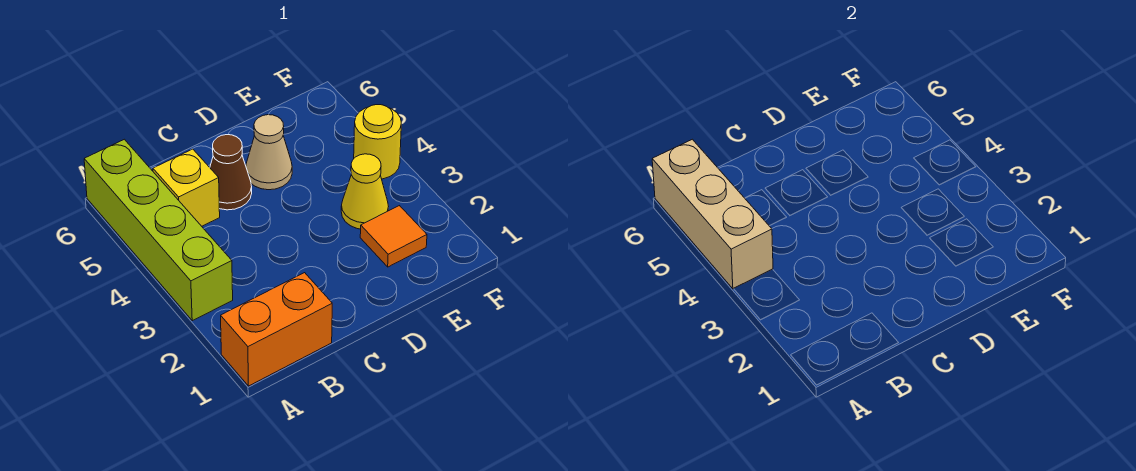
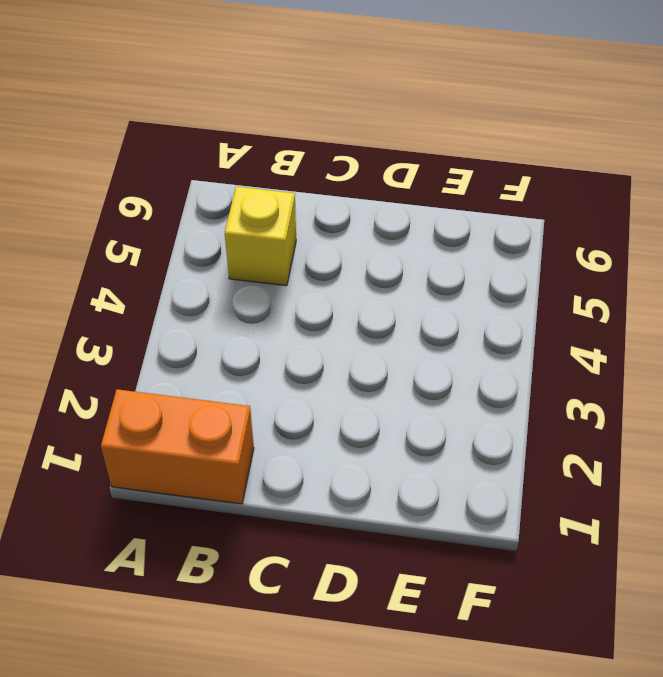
none -> lime brick A3:A6 level 1
none -> brown cone C5 level 1

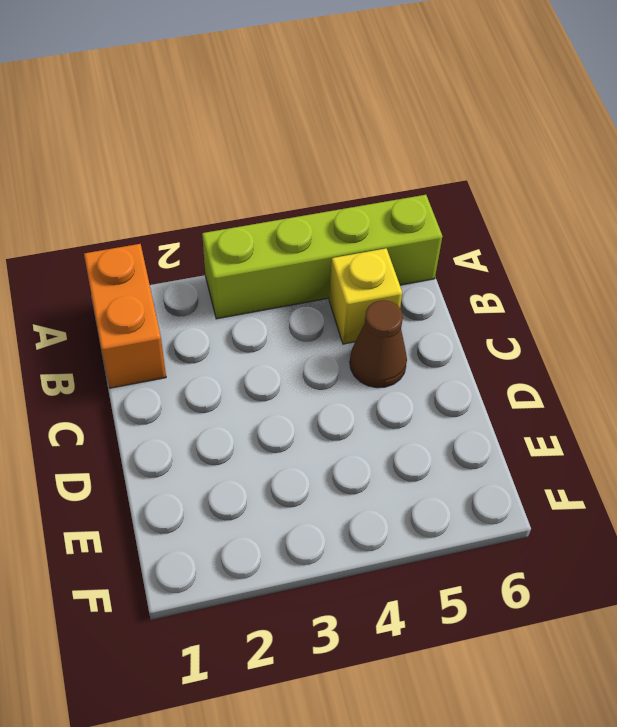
none -> tan cone D5 level 1
none -> orange tile E2 level 1

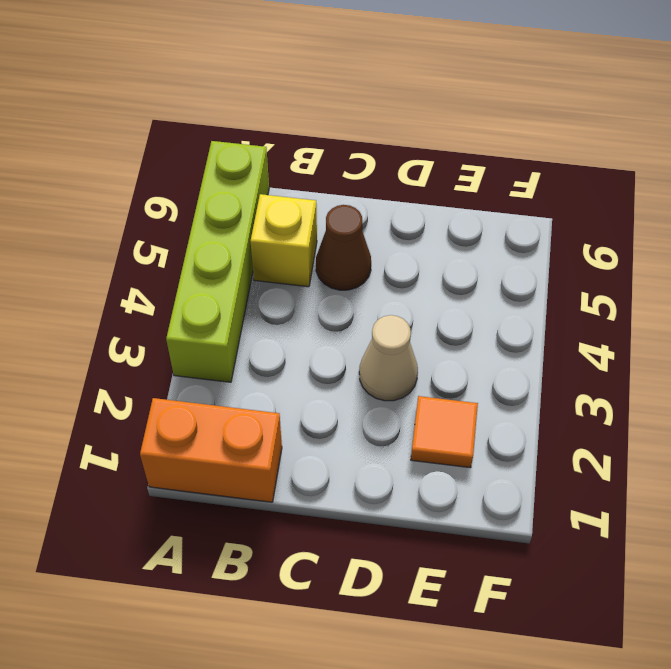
tan cone D3 level 1 -> tan cone D5 level 1
none -> yellow cone E3 level 1
none -> yellow round brick F4 level 1

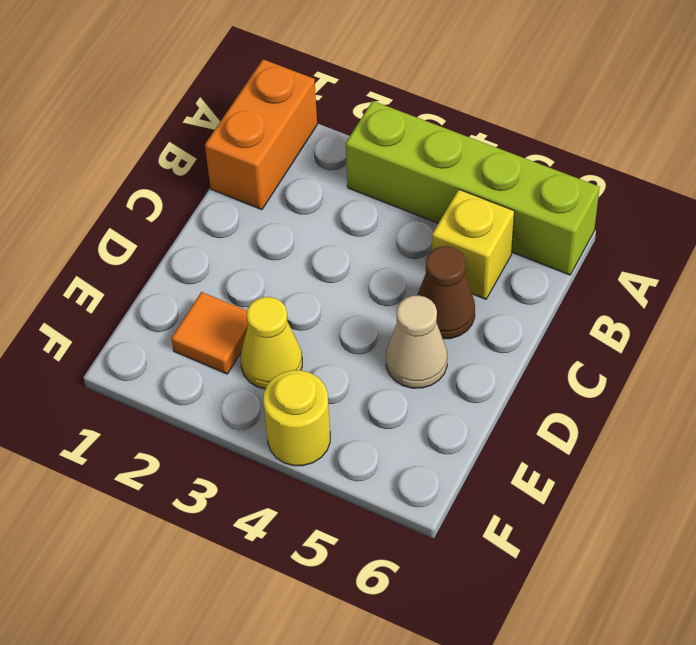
none -> tan brick A4:A6 level 2

